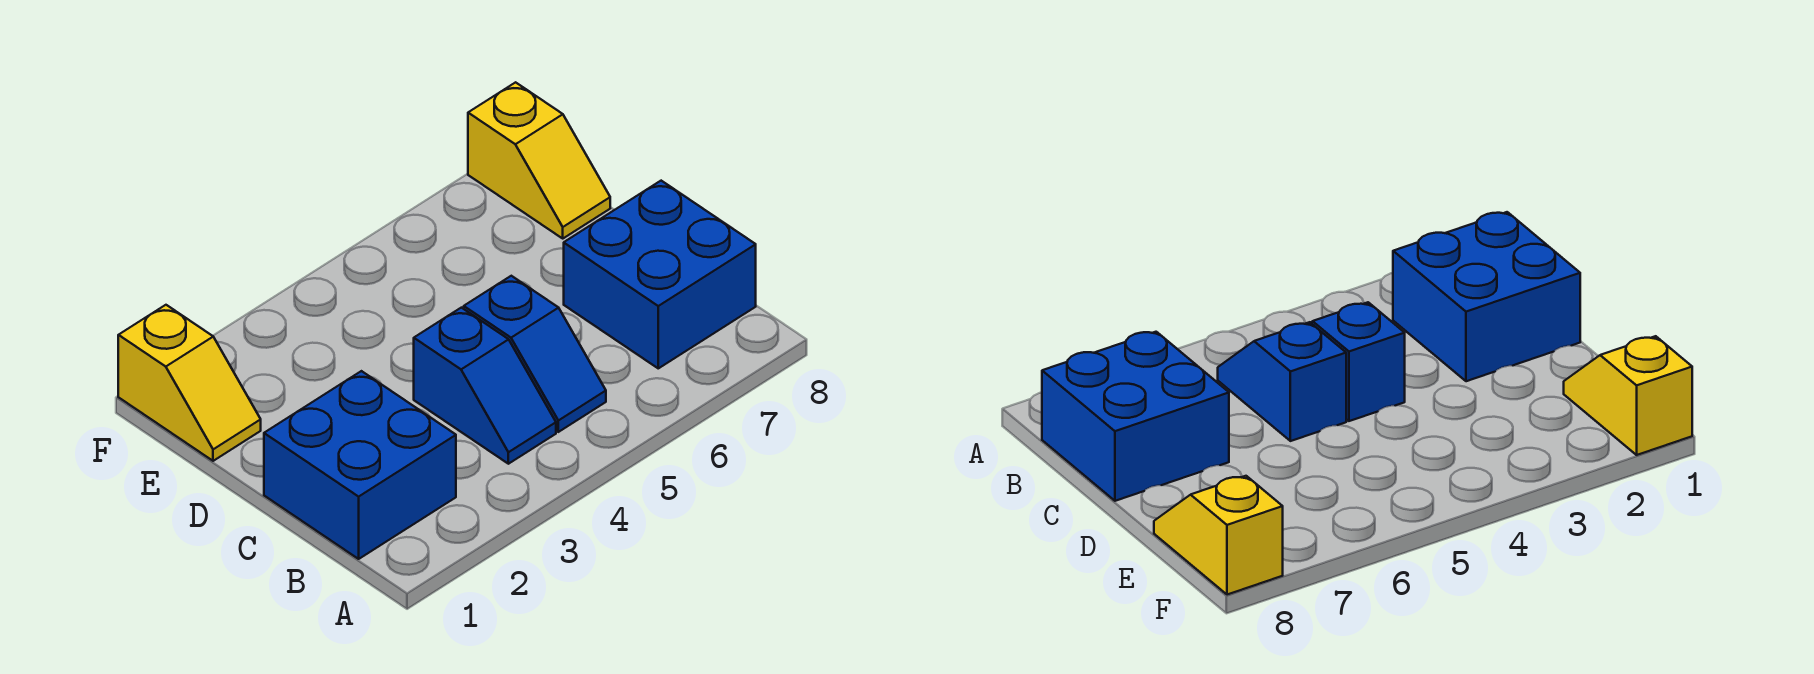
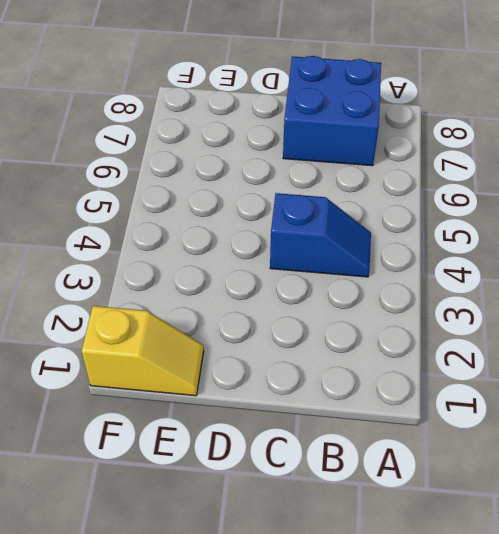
none -> blue brick B1:C2 level 1
none -> blue slope B5:C5 level 1 top C

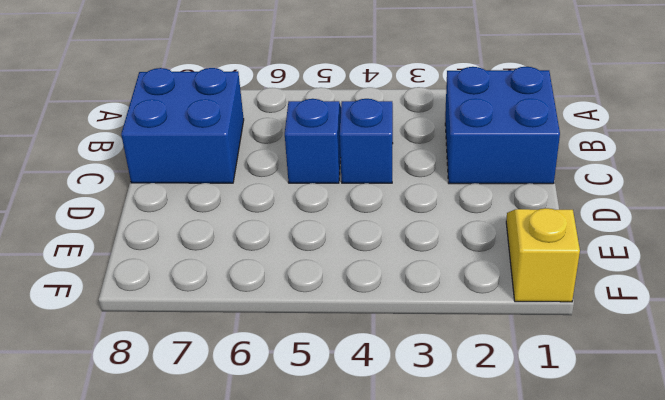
none -> yellow slope E8:F8 level 1 top F

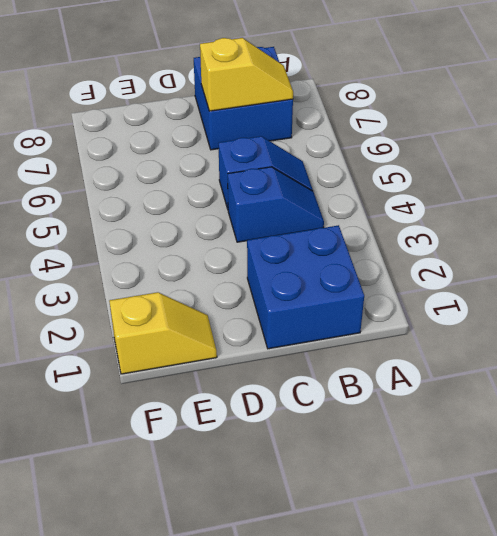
yellow slope B7:C7 level 2 top C -> yellow slope E8:F8 level 1 top F

